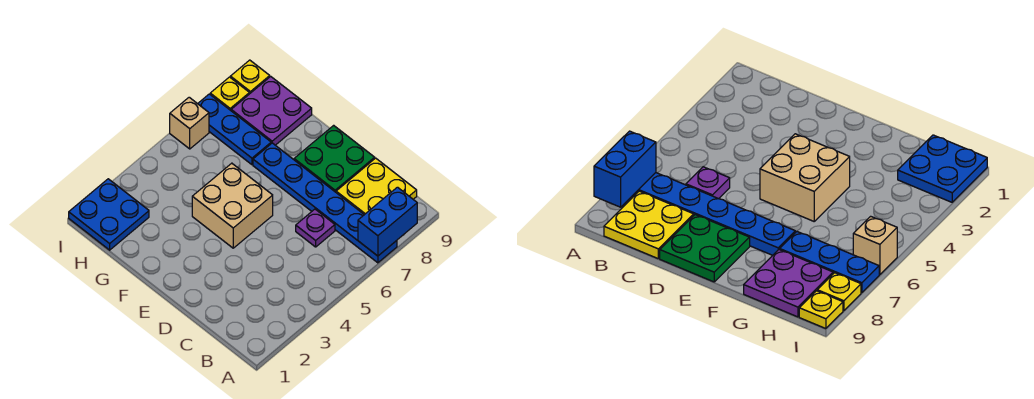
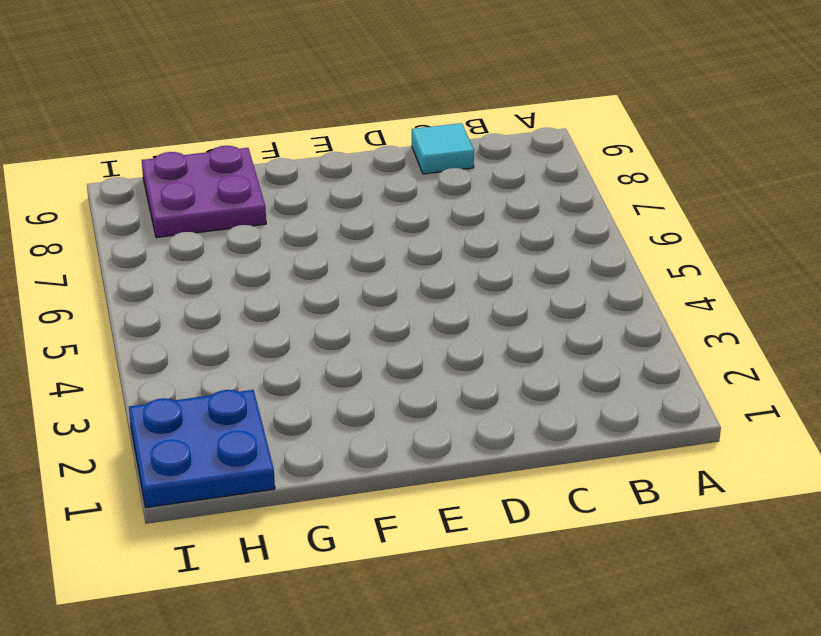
cyan tile C9 level 1 -> yellow plate B8:C9 level 1
none -> blue plate A7:F7 level 1
none -> purple plate C6 level 1
none -> green plate D8:E9 level 1

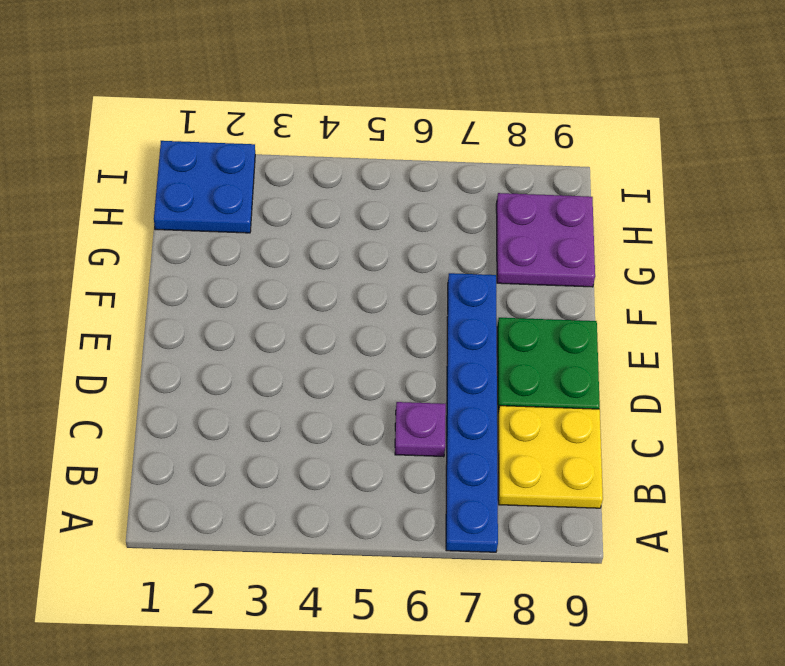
none -> tan brick E4:F5 level 1
none -> blue plate G7:I7 level 1
none -> tan brick I6 level 1

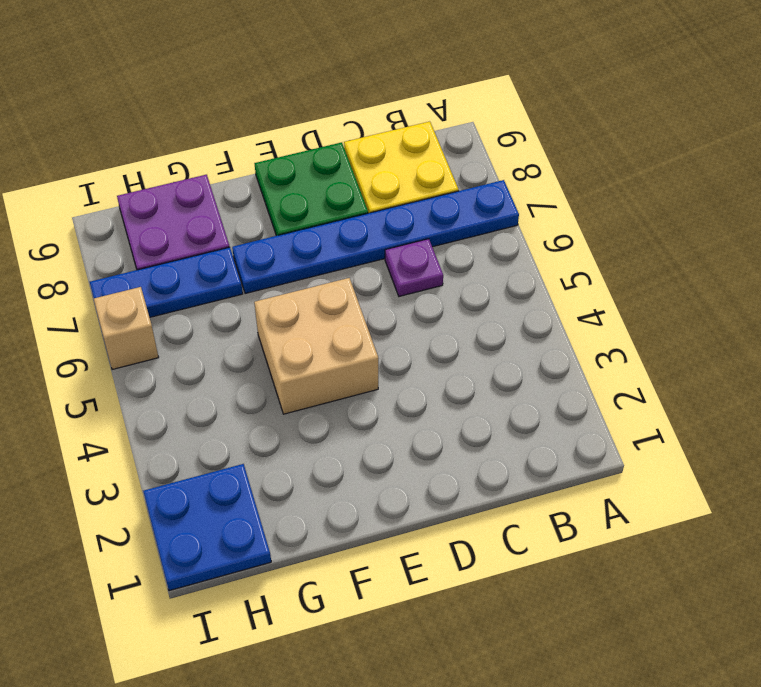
none -> yellow plate I8 level 1
none -> yellow plate I9 level 1
none -> blue brick A7:A8 level 2

